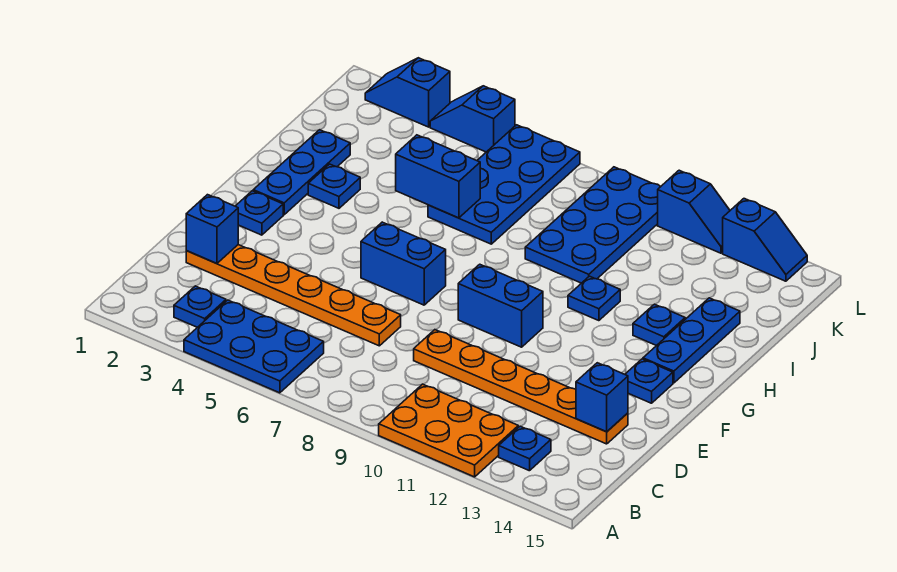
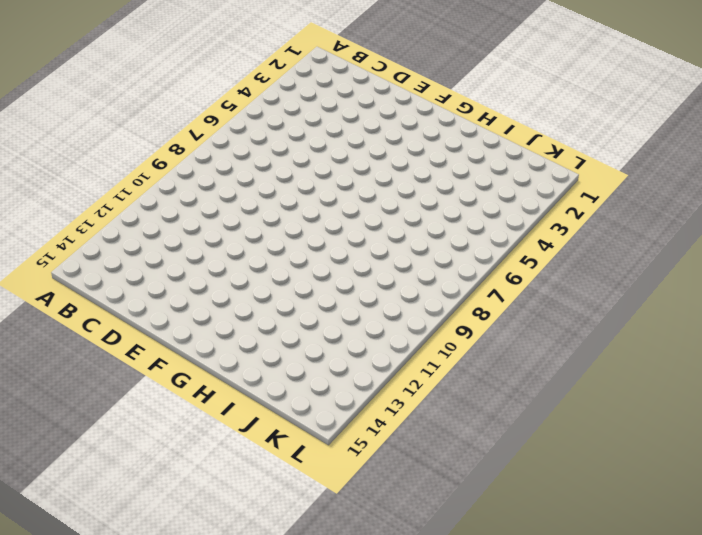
none -> blue plate A4:B6 level 1
none -> orange plate A10:B12 level 1
none -> blue plate B3 level 1

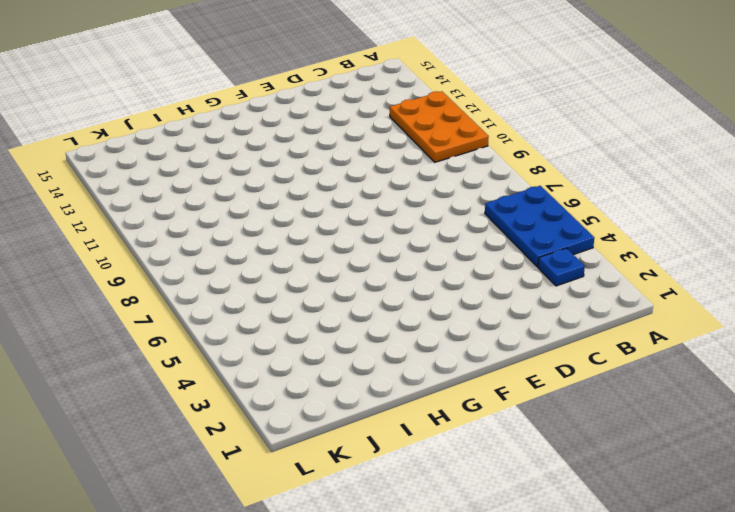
none -> blue plate B13 level 1
none -> orange plate D2:D7 level 1
none -> orange plate D9:D14 level 1

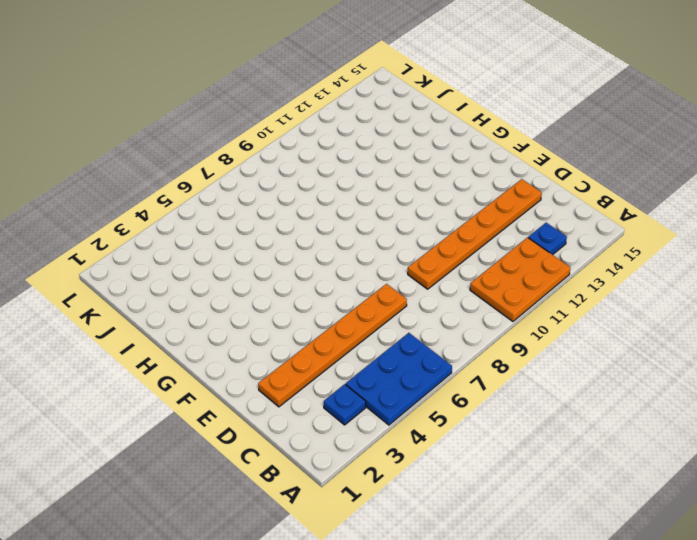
none -> blue plate F2 level 1
none -> blue brick F6:F7 level 1
none -> blue brick F9:F10 level 1

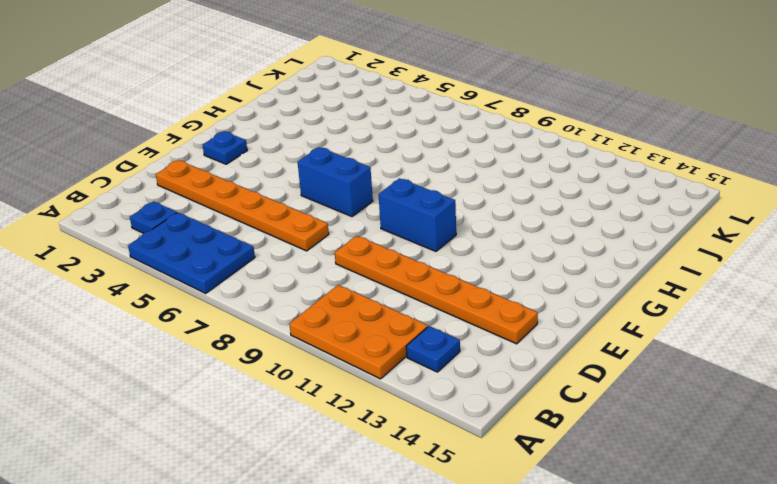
none -> blue plate F14 level 1
none -> blue plate G2:I2 level 1
none -> blue plate G14:I14 level 1

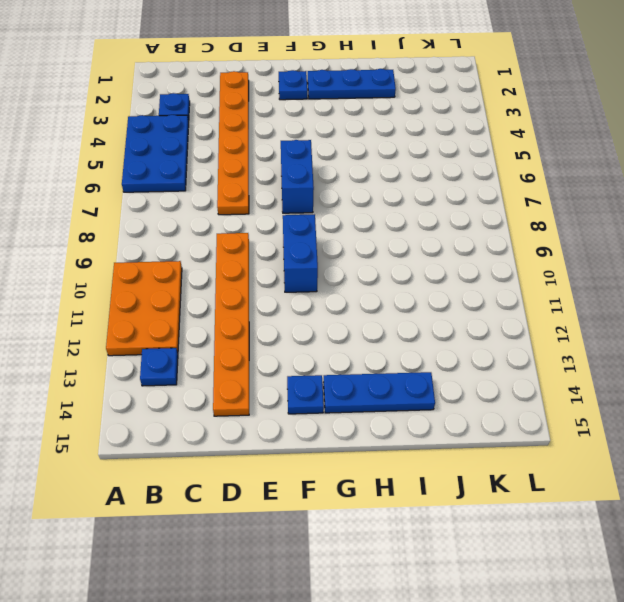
none -> blue plate H3 level 1
none -> blue plate H11 level 1
none -> blue plate H13 level 1

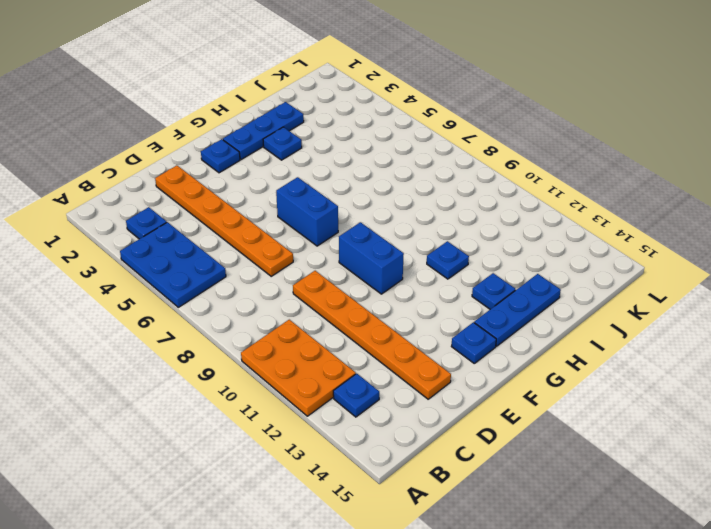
none -> blue plate I6:L7 level 1
none -> blue plate I9:L10 level 1
none -> blue slope L2:L3 level 1 top 3

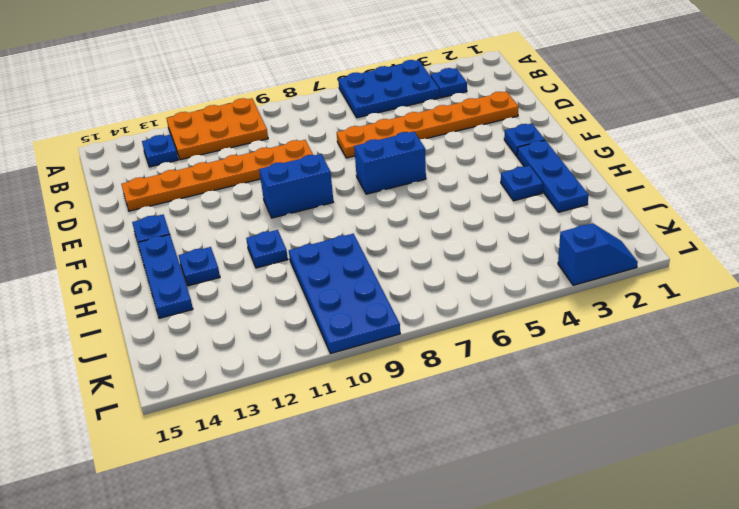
none -> blue plate I6:L7 level 1
none -> blue slope L4:L5 level 1 top 5
none -> blue slope L11:L12 level 1 top 11

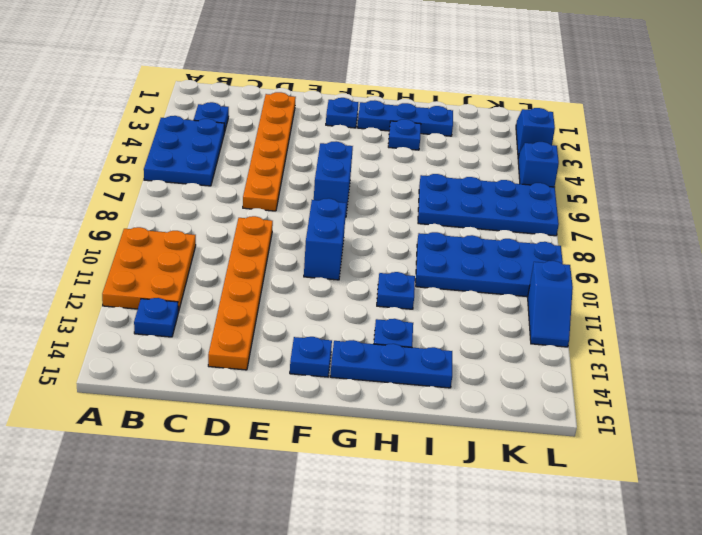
none -> blue slope L13:L14 level 1 top 13
none -> blue brick D2 level 2
none -> blue brick D14 level 2

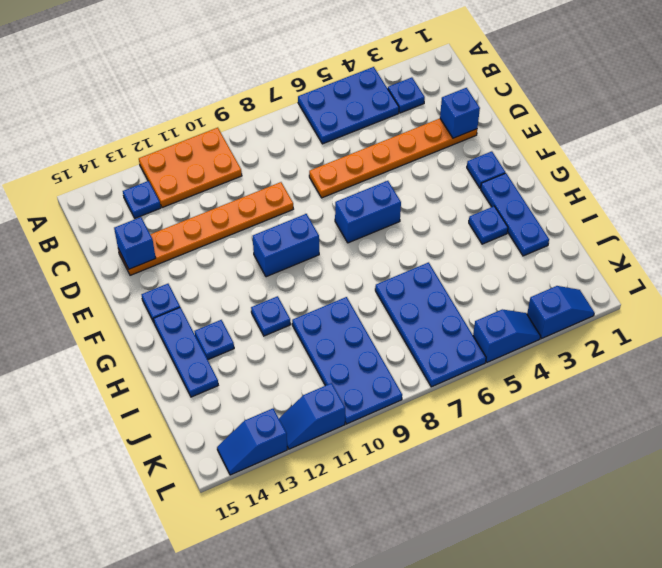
none -> blue brick I5:I6 level 2

